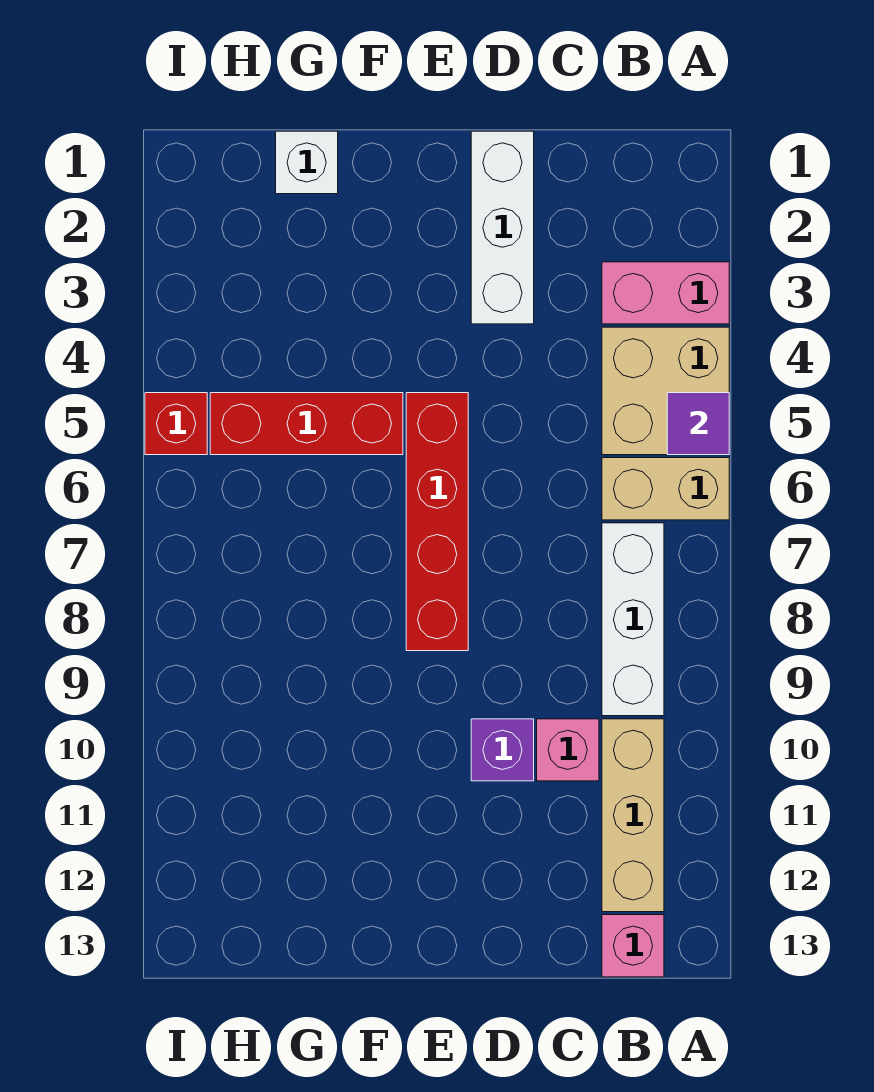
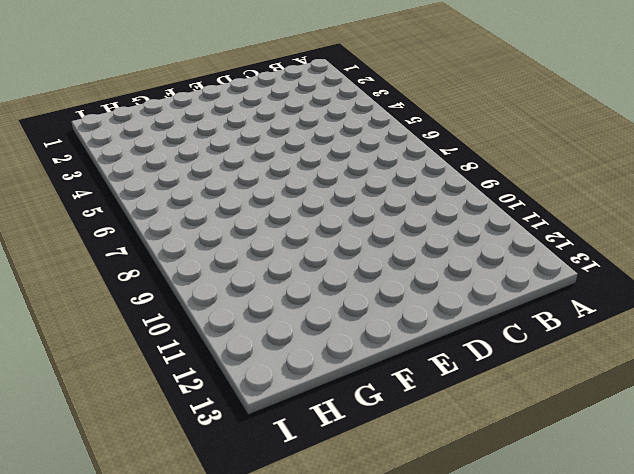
none -> pink brick A3:B3 level 1
none -> tan brick A4:B5 level 1
none -> tan brick A6:B6 level 1

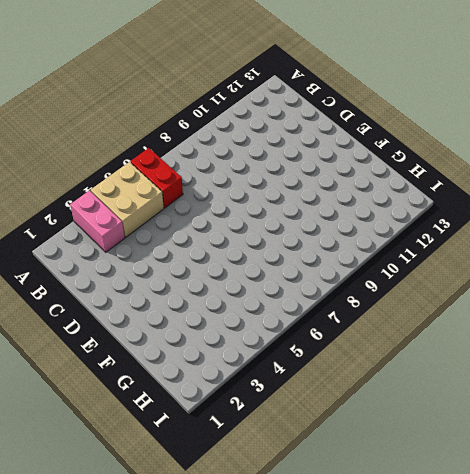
red brick A6:B6 level 1 -> tan brick A6:B6 level 1
none -> white brick B7:B9 level 1
none -> tan brick B10:B12 level 1
none -> pink brick B13 level 1

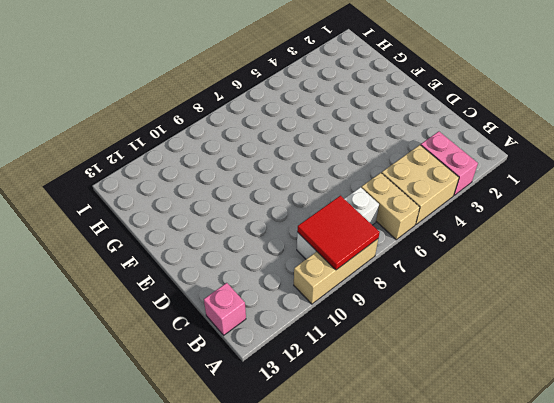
tan brick A8:A10 level 1 -> tan brick B10:B12 level 1
red tile A8:B9 level 2 -> none
none -> pink brick C10 level 1
none -> white brick D1:D3 level 1
none -> purple brick D10 level 1

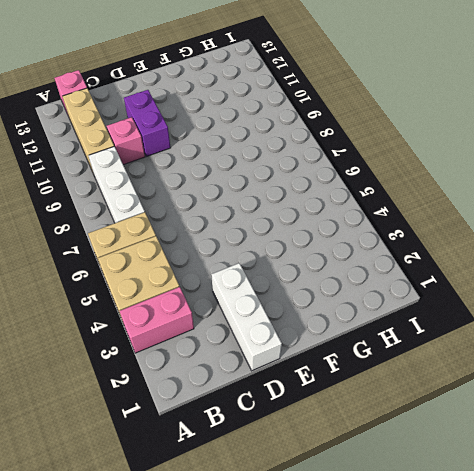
purple brick D10:D11 level 1 -> purple brick D10 level 1
none -> red brick E5:E8 level 1
none -> red brick F5:H5 level 1
none -> white brick G1 level 1

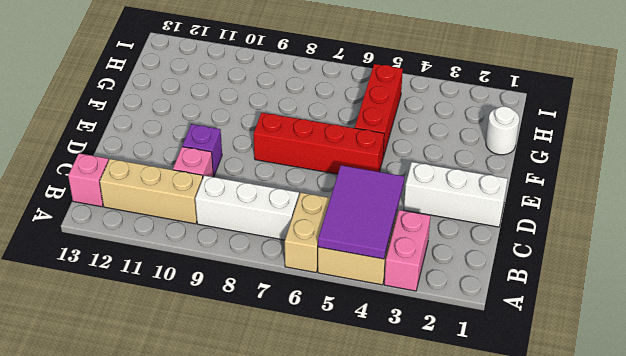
purple tile A4:C5 level 2 -> purple tile A5 level 2
white round brick G1 level 1 -> white brick G1 level 1
none -> red brick I5 level 1

